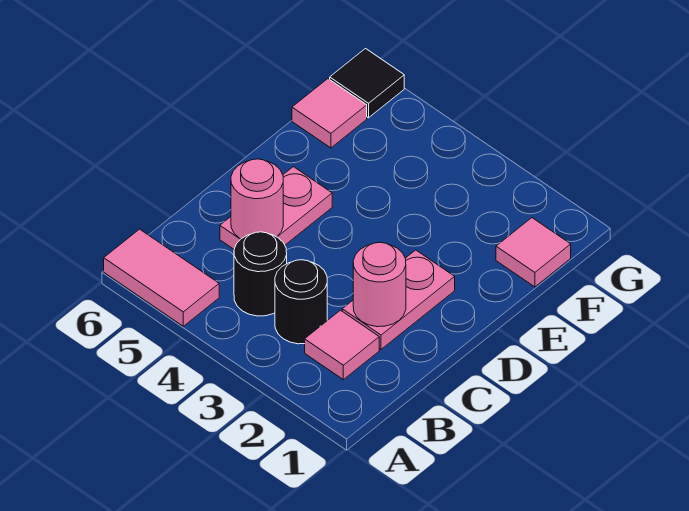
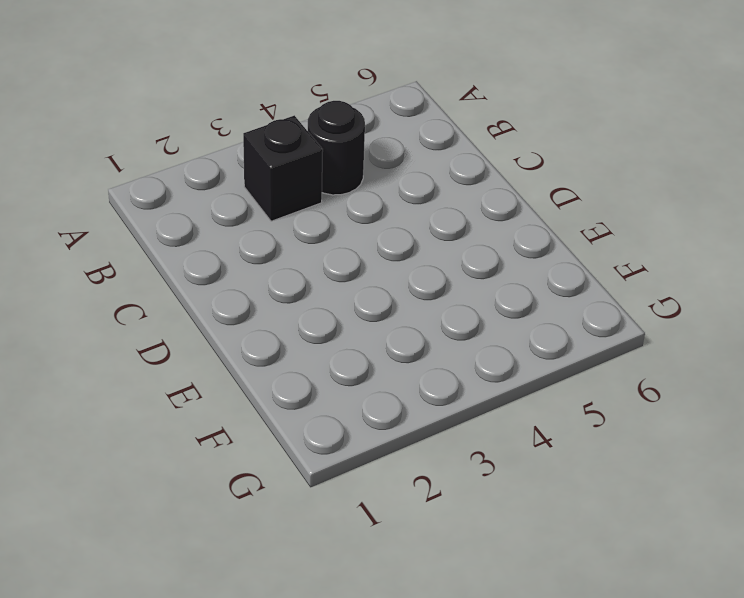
black brick B3 level 1 -> black round brick B3 level 1
none -> pink tile A5:A6 level 1
none -> pink tile B2 level 1

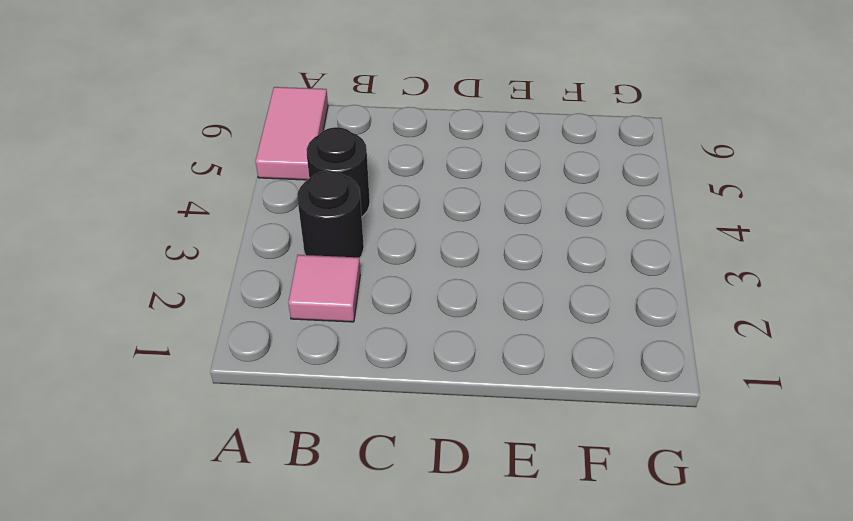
none -> pink plate C2:D2 level 1
none -> pink plate C5:D5 level 1

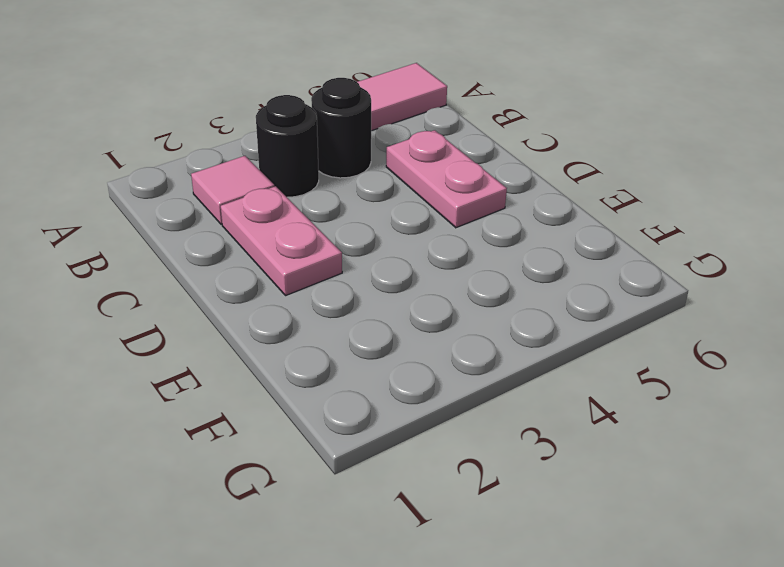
none -> pink tile F1 level 1
none -> pink tile F6 level 1

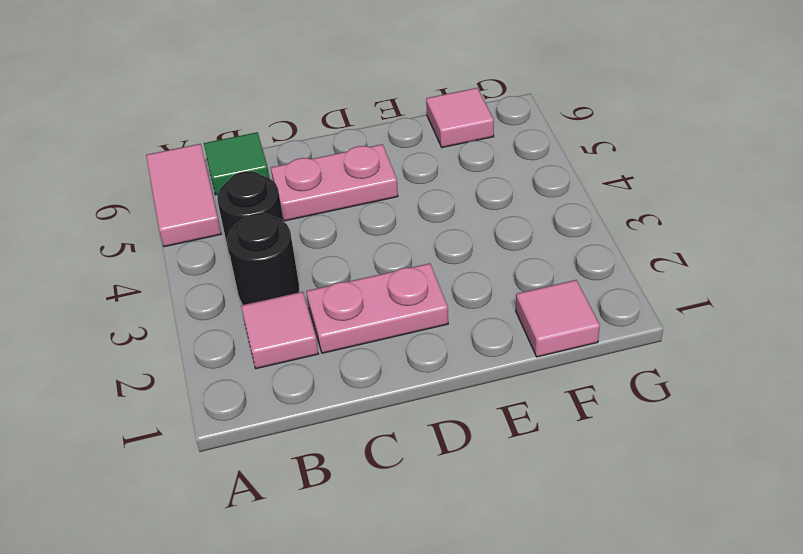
green tile B6 level 1 -> none
none -> black tile G6 level 1
none -> pink round brick C2 level 2

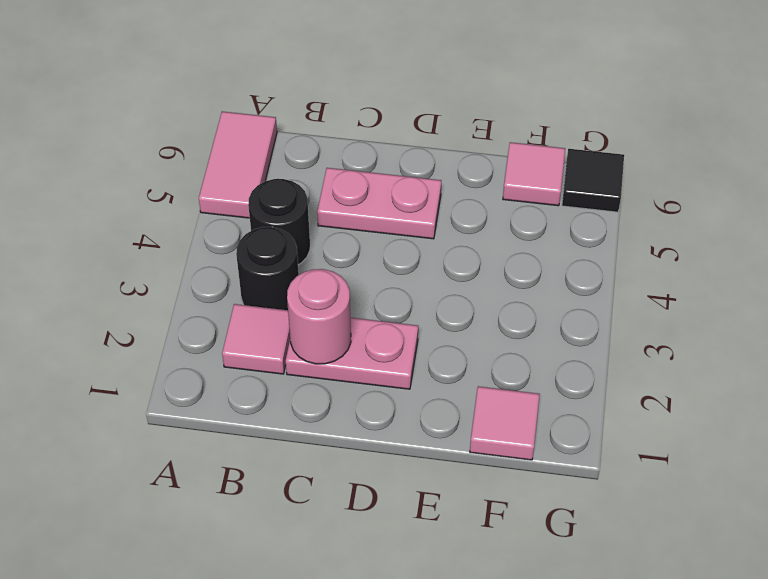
none -> pink round brick C5 level 2

